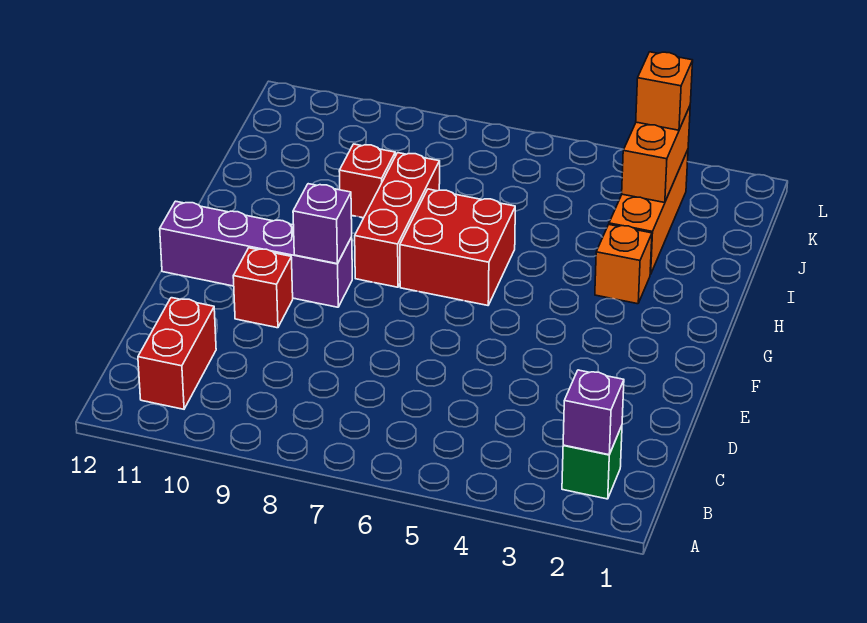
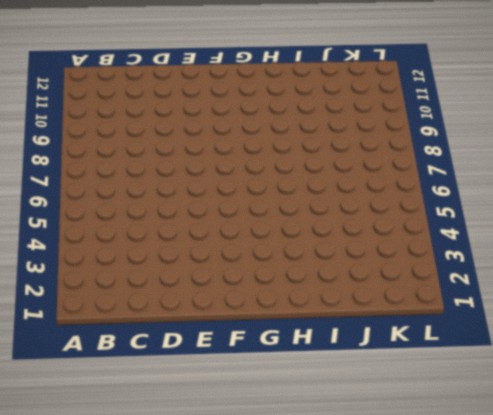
none -> green brick B2 level 1
none -> red brick B11:C11 level 1
none -> red brick E10 level 1

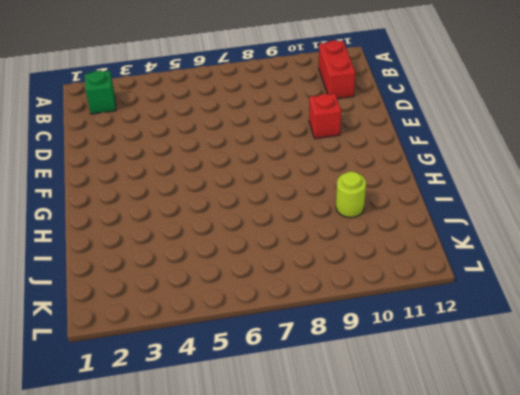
lime round brick I10 level 1 -> none
none -> purple brick F9:F12 level 1
none -> red brick G6:H7 level 1
none -> red brick G8:I8 level 1

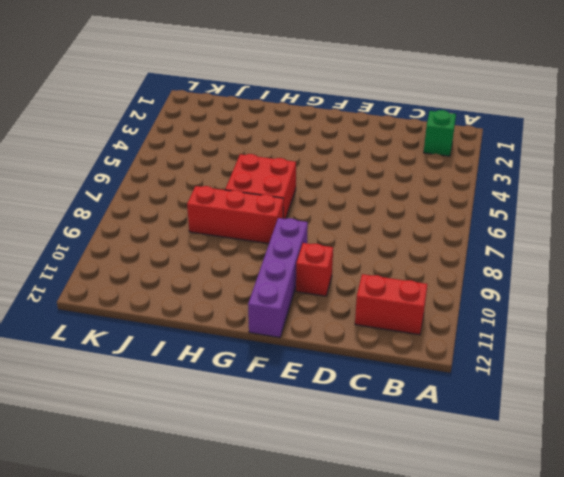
none -> orange brick H3 level 1
none -> orange brick I3:K3 level 1
none -> red brick I9 level 1

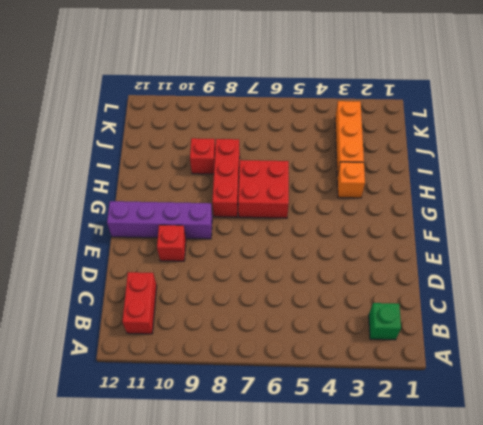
none -> purple brick B2 level 2
none -> purple brick F9 level 2
none -> orange brick J3:K3 level 2

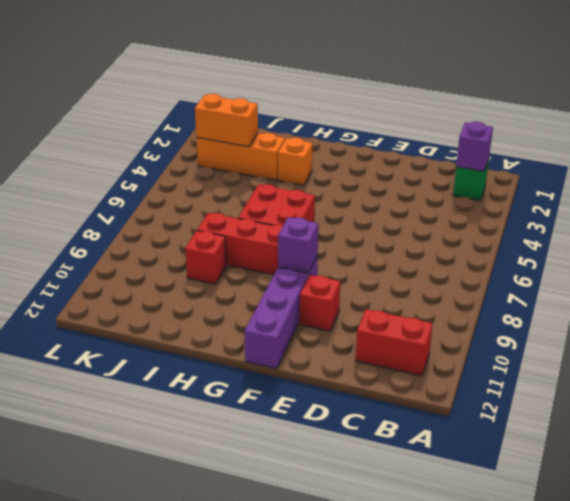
none -> orange brick K3 level 3

